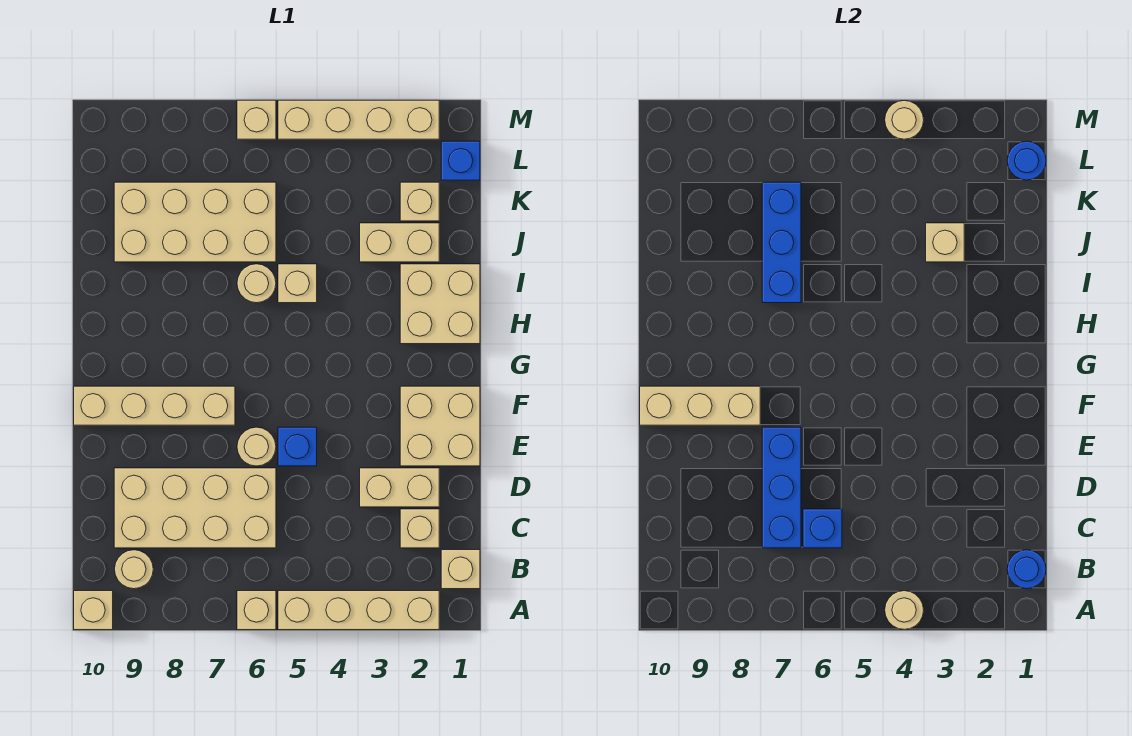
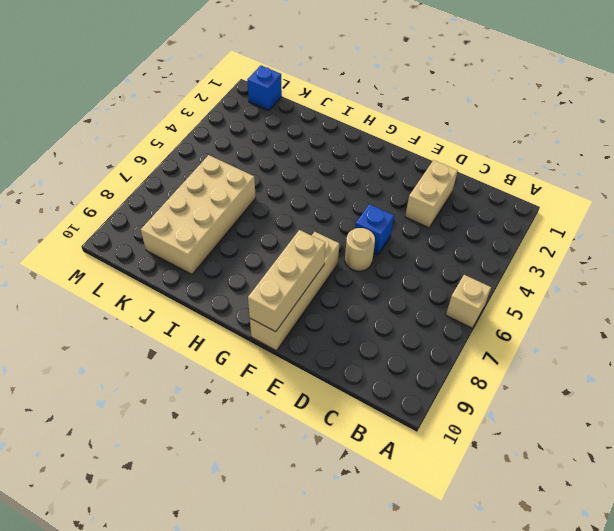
none -> tan brick A2:A5 level 1
none -> tan brick A10 level 1
none -> tan brick B1 level 1
none -> tan round brick B9 level 1

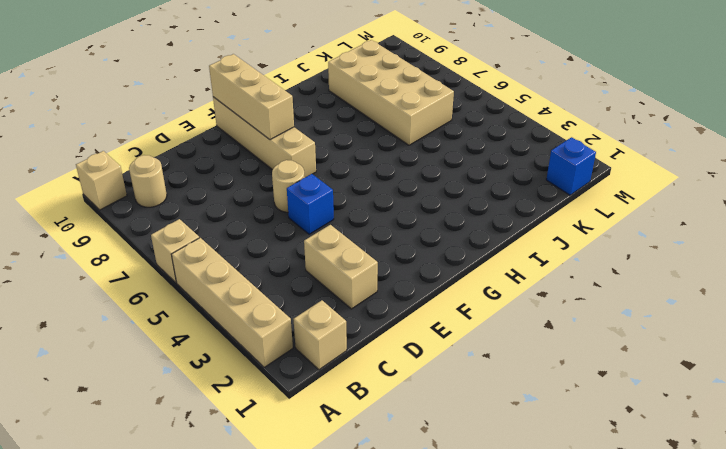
none -> tan brick C2 level 1
none -> tan brick C6:D9 level 1
none -> tan brick E1:F2 level 1
none -> tan brick H1:I2 level 1

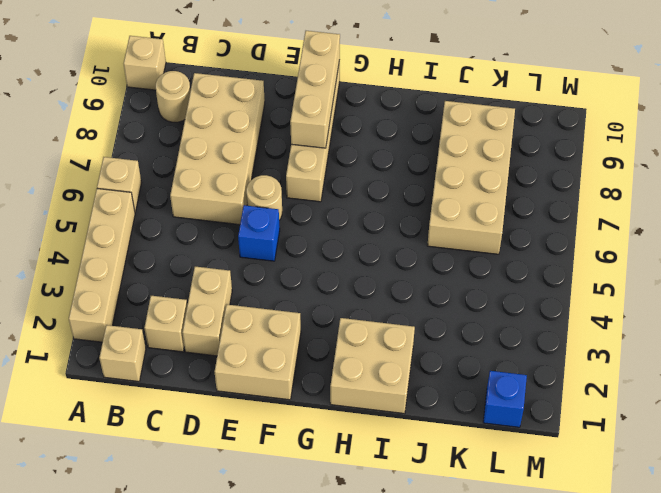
none -> tan brick I5 level 1
none -> tan round brick I6 level 1
none -> tan brick J2:J3 level 1
none -> tan brick K2 level 1

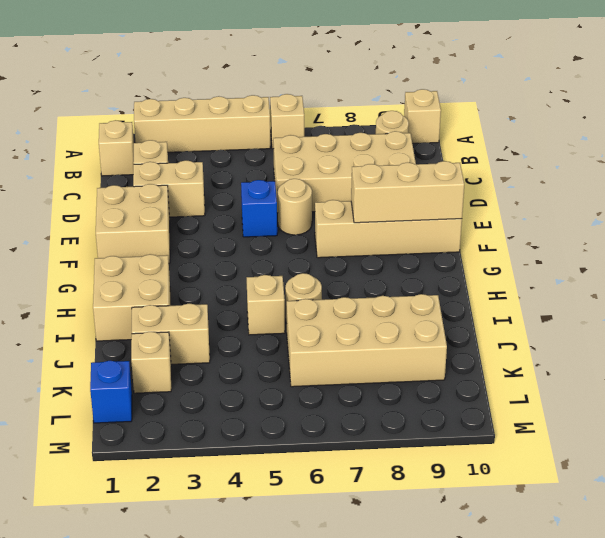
none -> tan brick M2:M5 level 1
none -> tan brick M6 level 1
none -> tan round brick A4 level 2
none -> blue round brick B1 level 2

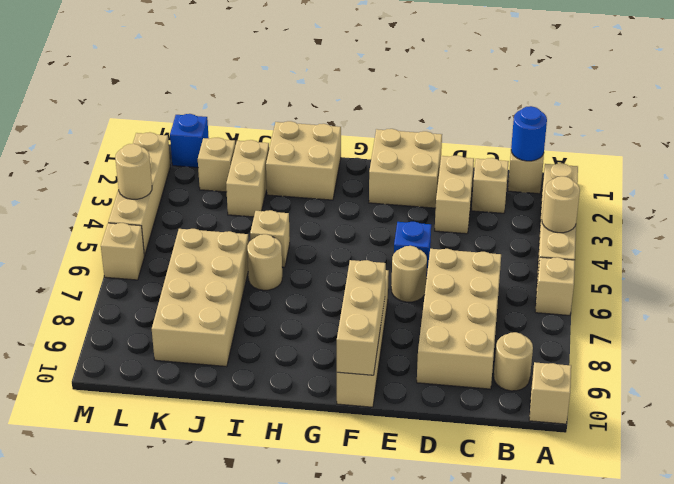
none -> blue brick C6 level 2
none -> blue brick C7:E7 level 2
none -> blue brick I7:K7 level 2
none -> tan brick J3 level 2

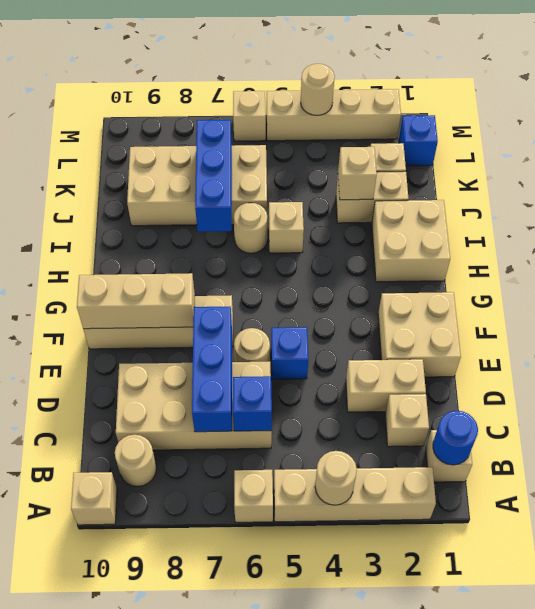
none -> blue round brick L1 level 2

